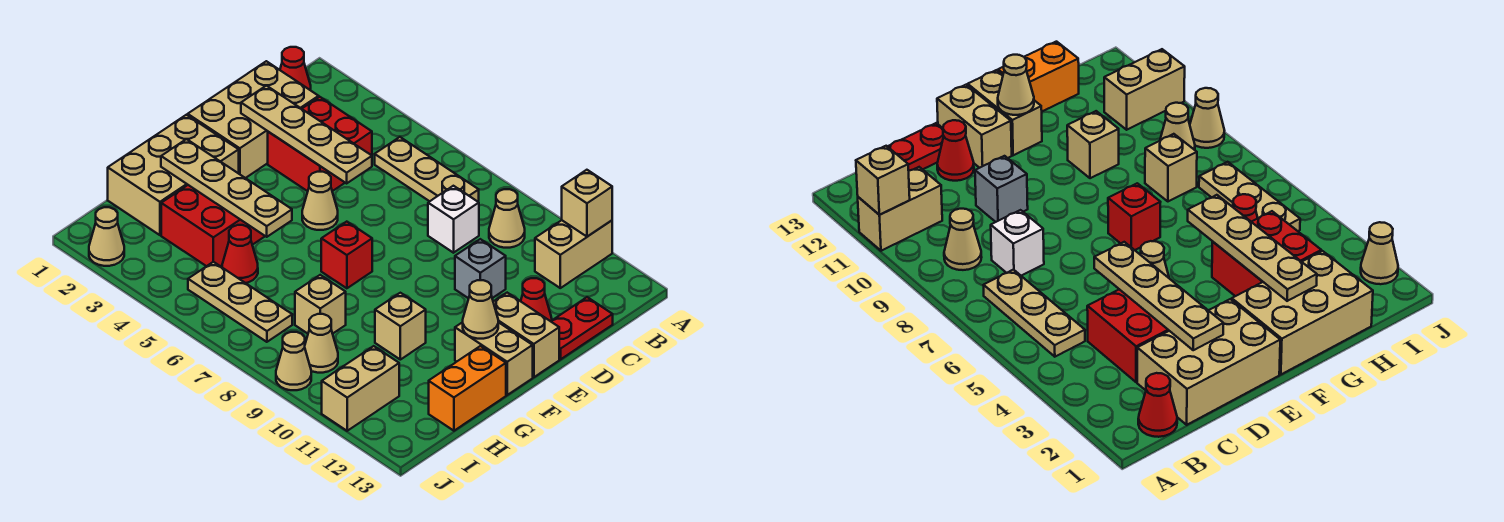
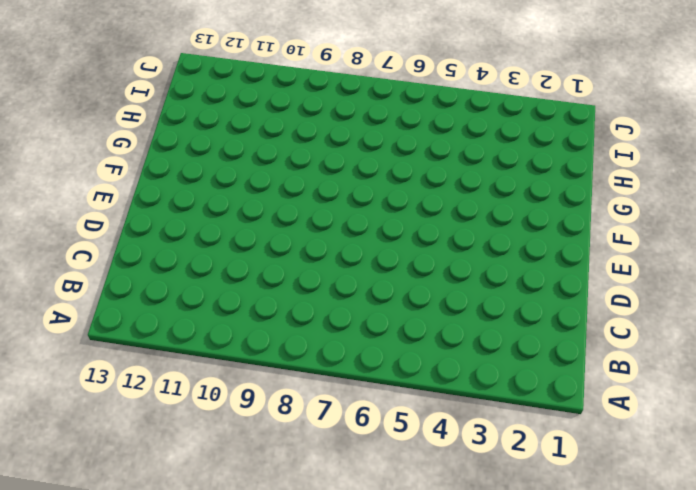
none -> tan brick A11:B11 level 1
none -> red cone B1 level 1
none -> tan plate B5:B7 level 1

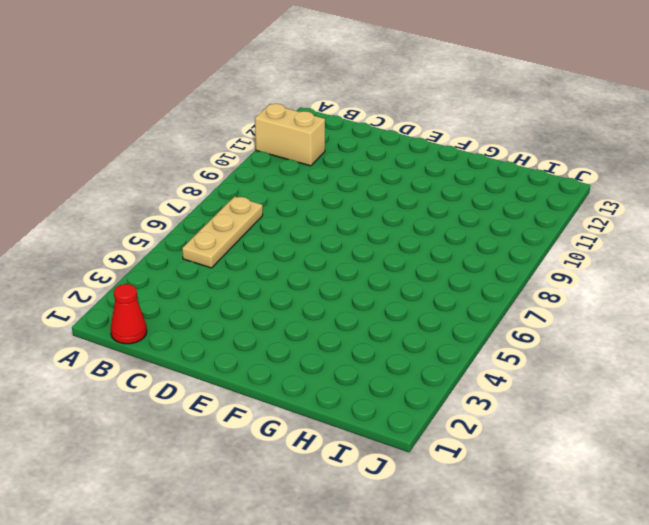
none -> tan cone B9 level 1
none -> tan brick C1:E2 level 1
none -> red brick C3:D4 level 1

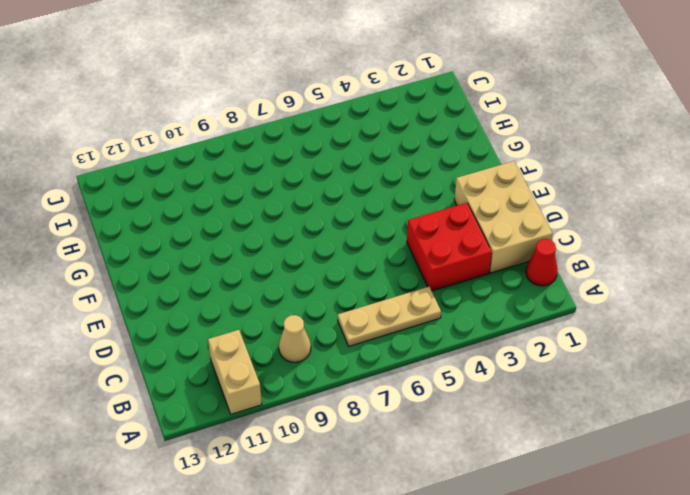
none -> white brick C8 level 1
none -> red plate C13:D13 level 1
none -> grey brick D10 level 1

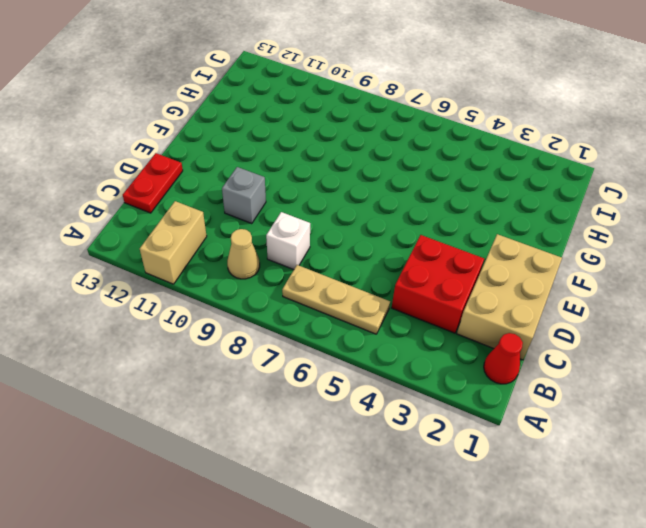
none -> red cone D12 level 1
none -> tan cone E5 level 1
none -> tan brick E12:E13 level 1

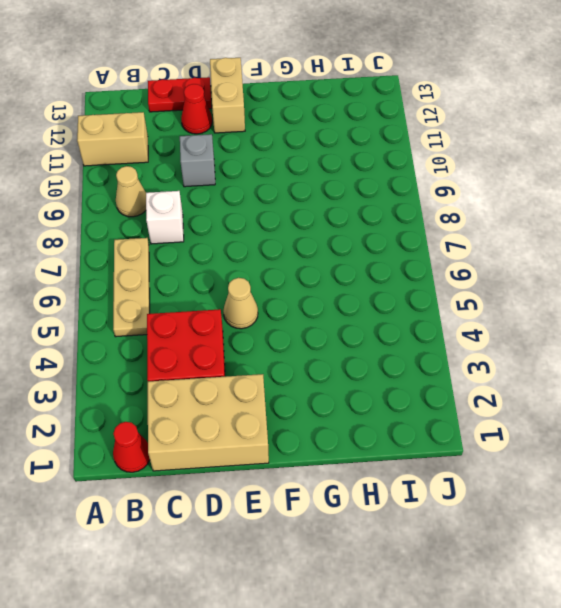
none -> tan brick F1:H2 level 1
none -> red brick F7 level 1
none -> tan brick F12:F13 level 1

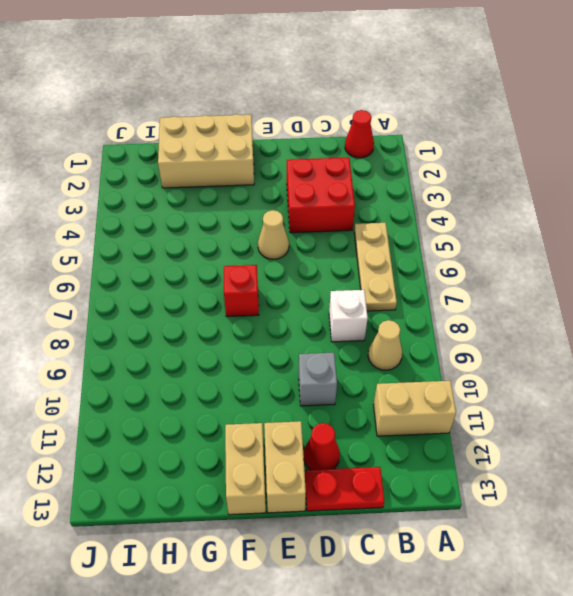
none -> tan brick C1:E2 level 1
none -> red brick G3:H4 level 1
none -> tan brick G10 level 1

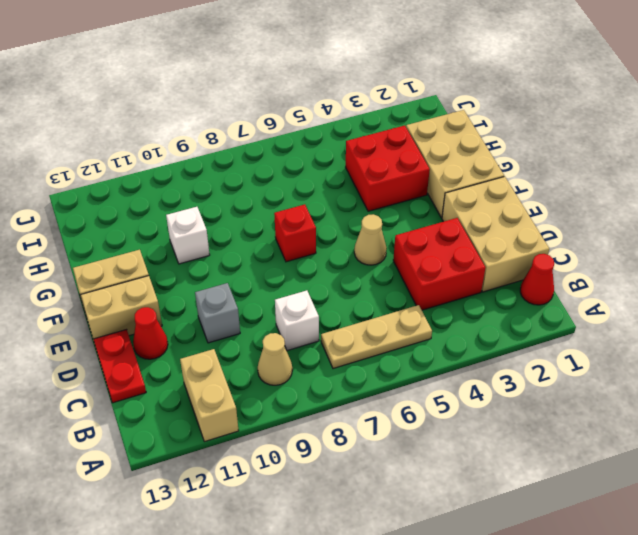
white brick G10 level 1 -> tan brick G10 level 1
none -> orange brick G13:H13 level 1
none -> red cone H5 level 1
none -> tan brick H8 level 1

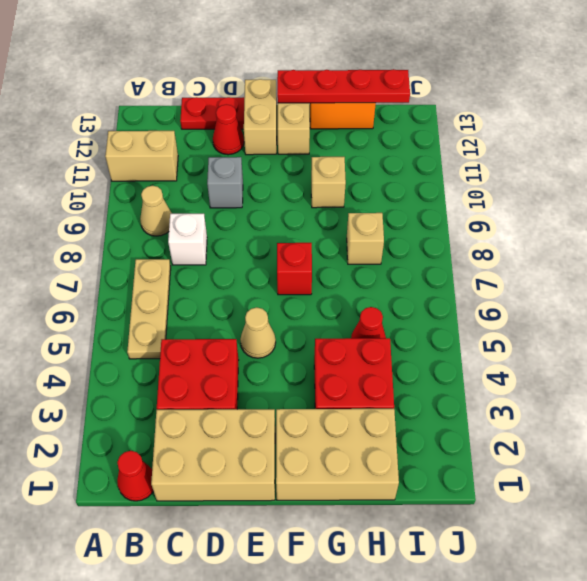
red plate F13:I13 level 2 -> none
none -> tan plate I5:I7 level 1
none -> tan cone I9 level 1
none -> tan brick I11:J11 level 1

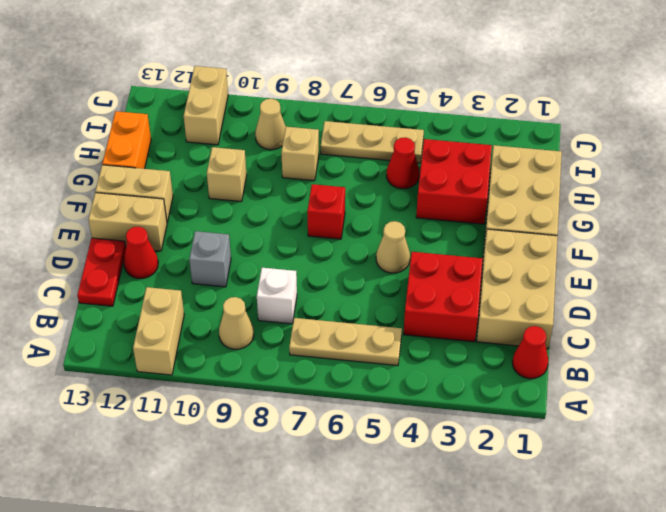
none -> tan cone J2 level 1
none -> tan cone J9 level 1
none -> tan brick A11 level 2

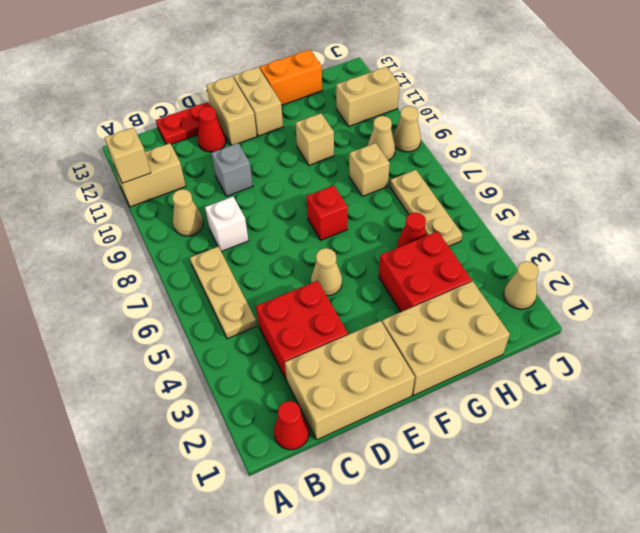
none -> tan plate D2:D5 level 2
none -> tan cone F12 level 2
none -> tan plate G2:G5 level 2

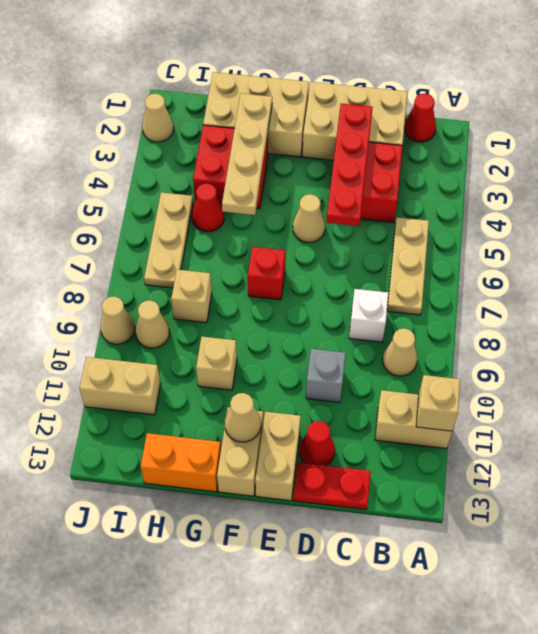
red plate D2:D5 level 2 -> tan plate D2:D5 level 2

